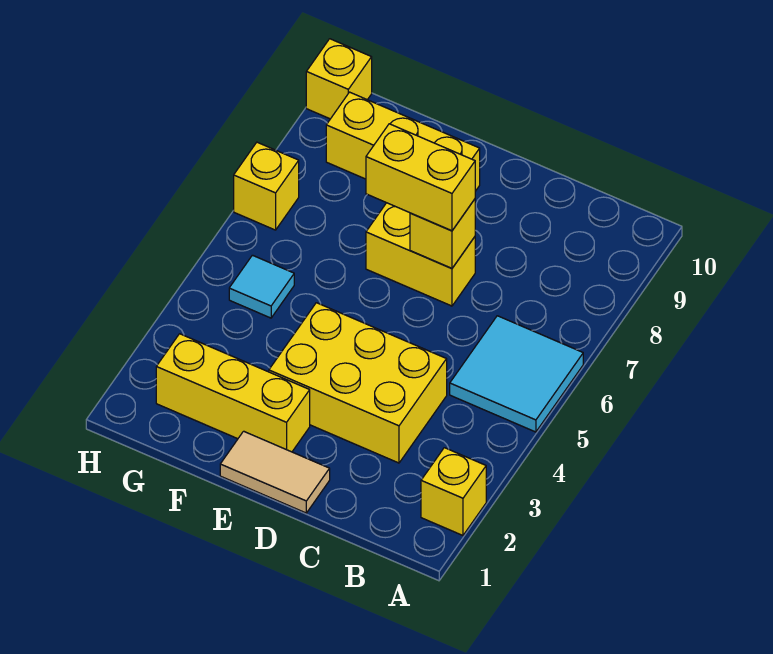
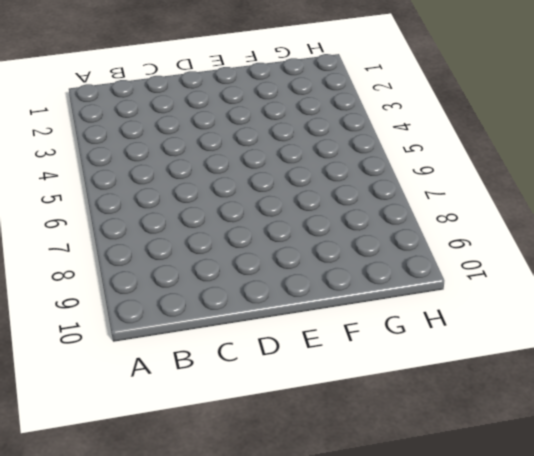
none -> yellow brick A2 level 1
none -> cyan tile A5:B6 level 1
none -> yellow brick C3:E4 level 1

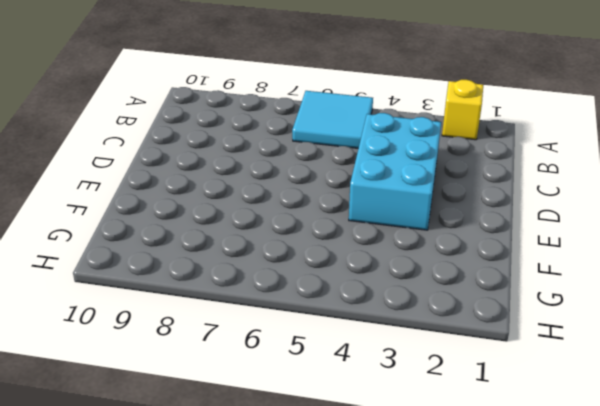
cyan brick C3:E4 level 1 -> yellow brick C3:E4 level 1
none -> tan tile D1:E1 level 1
none -> yellow brick D7:E7 level 1
none -> yellow brick E2:G2 level 1

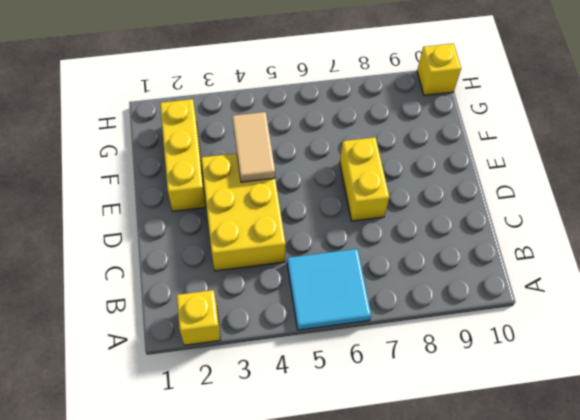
tan tile E4:F4 level 2 -> tan tile D1:E1 level 1
none -> yellow brick E9:G9 level 1
none -> cyan tile G5 level 1
none -> yellow brick H7 level 1

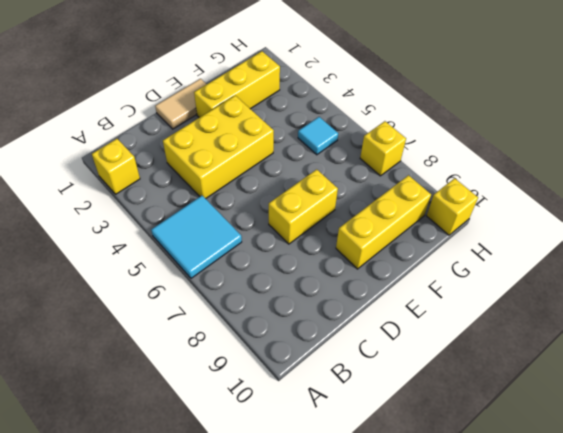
none -> yellow brick D7 level 2
none -> yellow brick D7:E7 level 3

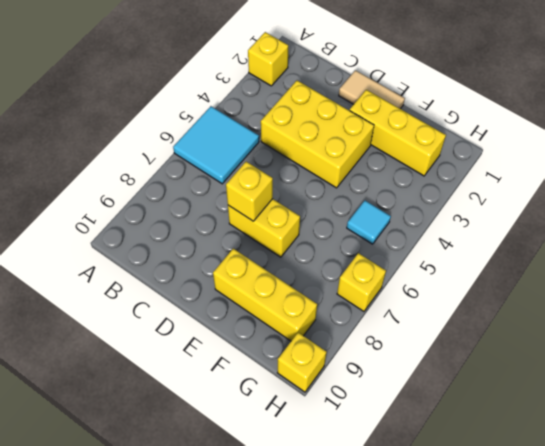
none -> yellow brick D7:E7 level 3

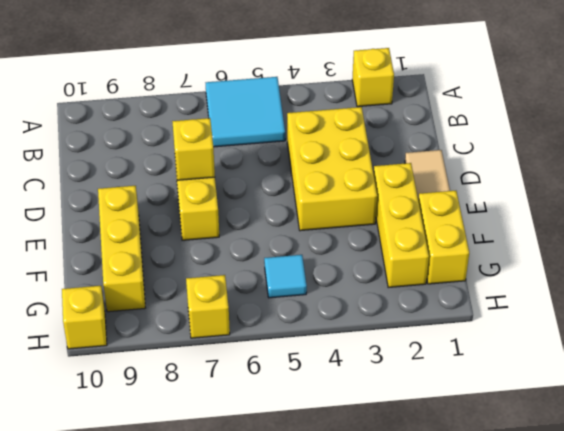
yellow brick F1:G1 level 1 -> yellow brick D7:E7 level 3

